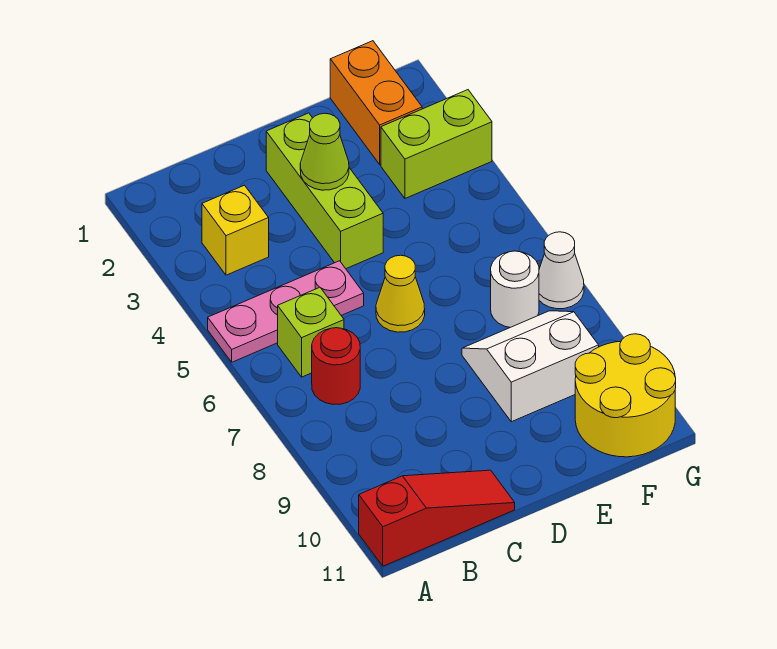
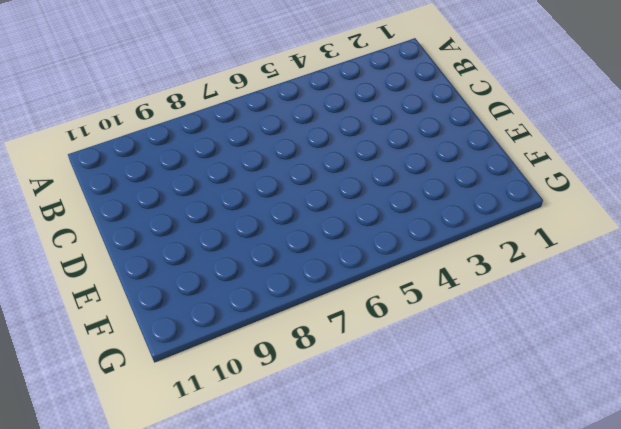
none -> pink plate A5:C5 level 1
none -> red slope A11:C11 level 1 top A
none -> yellow brick B3 level 1

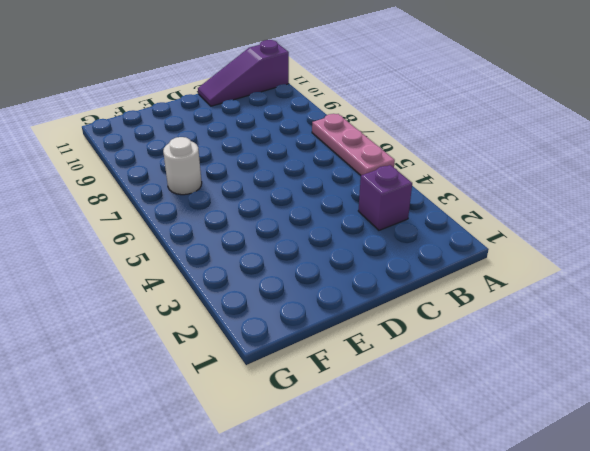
pink plate A5:A7 level 1 -> pink plate A5:C5 level 1
purple slope A11:C11 level 1 top A -> red slope A11:C11 level 1 top A
purple brick B3 level 1 -> yellow brick B3 level 1
none -> lime brick B6 level 1
none -> red round brick B7 level 1
none -> lime brick D2:D4 level 1

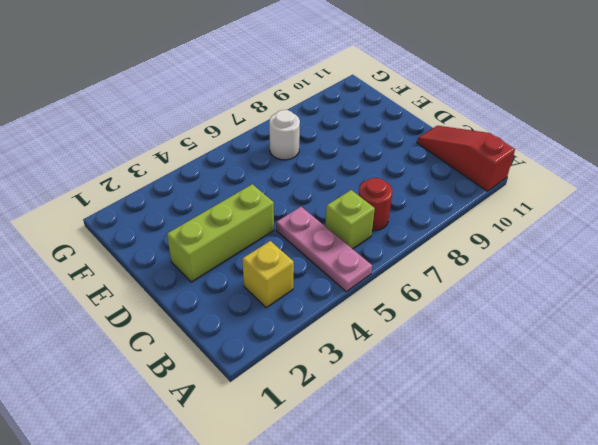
none -> yellow cone D6 level 1
none -> white slope E8:F9 level 1 top 9
none -> orange brick F1:F2 level 1

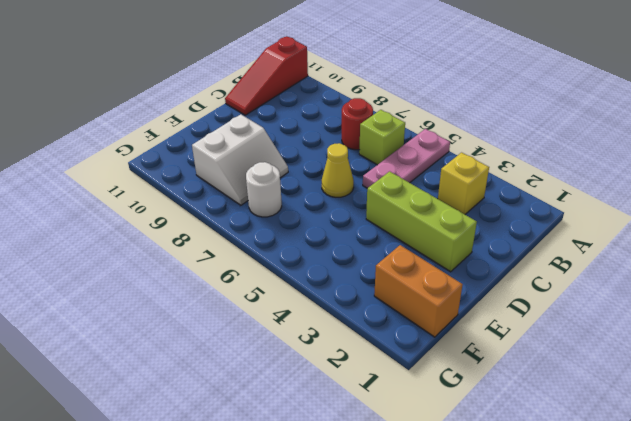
none -> lime brick F3:G3 level 1
none -> yellow round brick F10:G11 level 1
none -> white cone G7 level 1

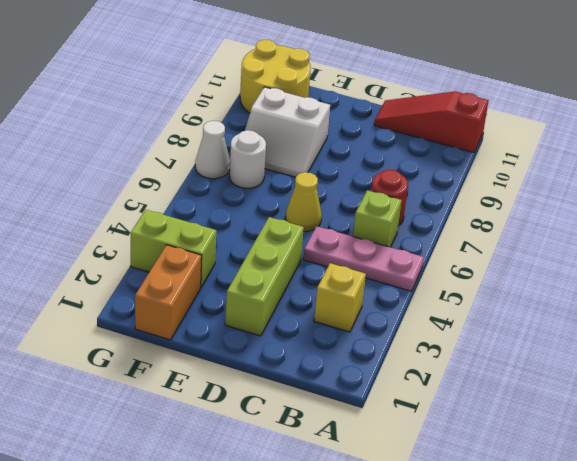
none -> lime cone D3 level 2

